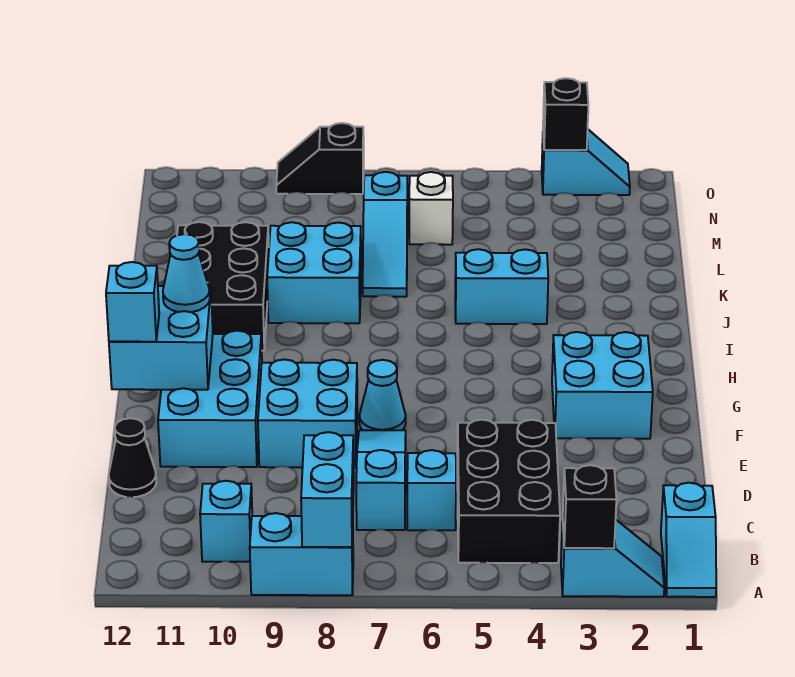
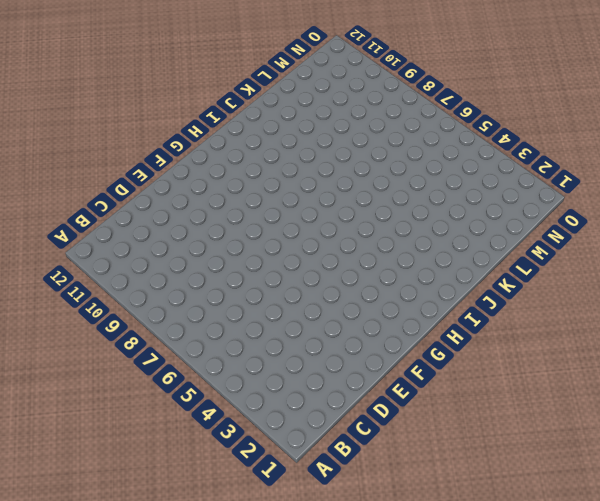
none -> cyan slope A1:B1 level 1 top B
none -> cyan slope A2:A3 level 1 top 3
none -> cyan brick A8:A9 level 1

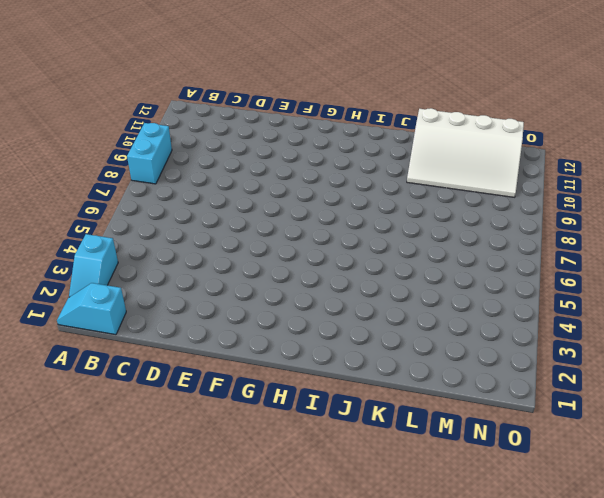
white slope K10:N12 level 1 top 12 -> black brick I10:K11 level 1
none -> black brick B4:D5 level 1
none -> cyan brick B10 level 1
none -> cyan brick C6 level 1

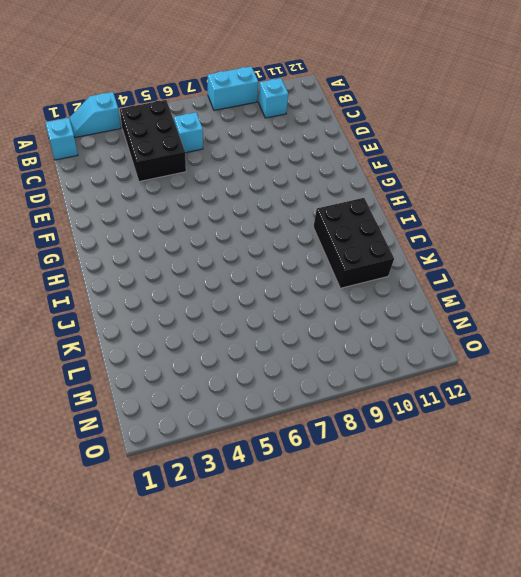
none -> cyan slope C7:E7 level 1 top C
none -> black cone D12 level 1
none -> cyan brick E8:F9 level 1

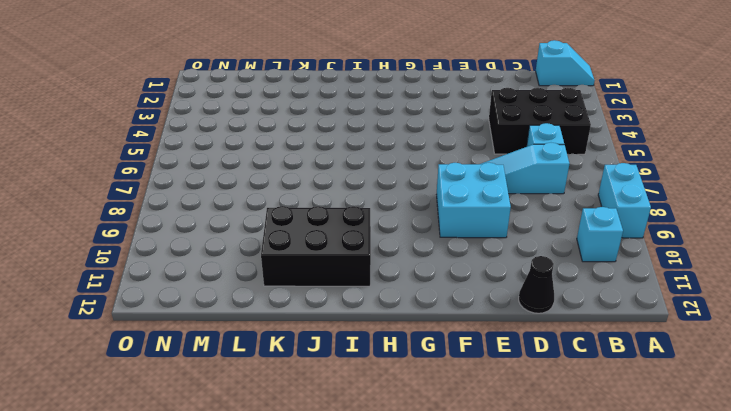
none -> cyan slope A2:A3 level 1 top 3
none -> cyan brick E10:G11 level 1
none -> cyan brick F2:G3 level 1

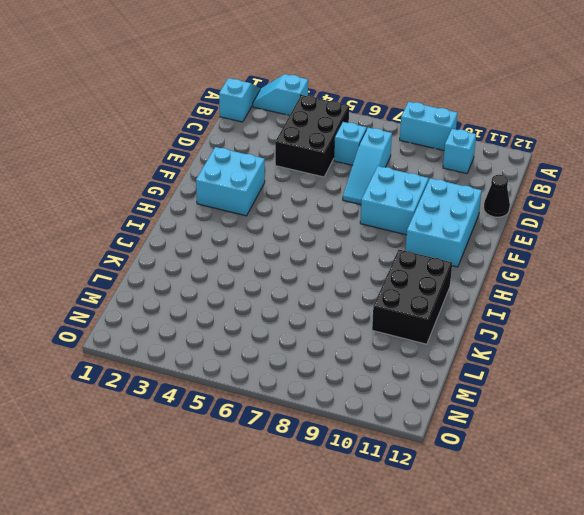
none -> cyan cone F7 level 1
none -> cyan brick J4:J5 level 1
none -> cyan brick J8:K9 level 1

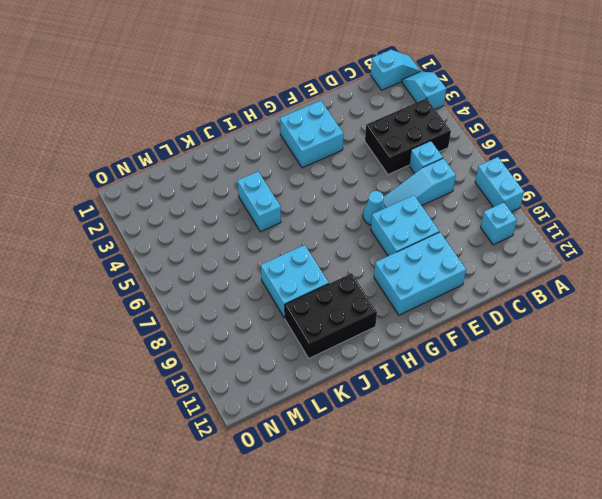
none -> black cone D12 level 1
none -> cyan slope K7:M7 level 1 top M
none -> white brick M6 level 1

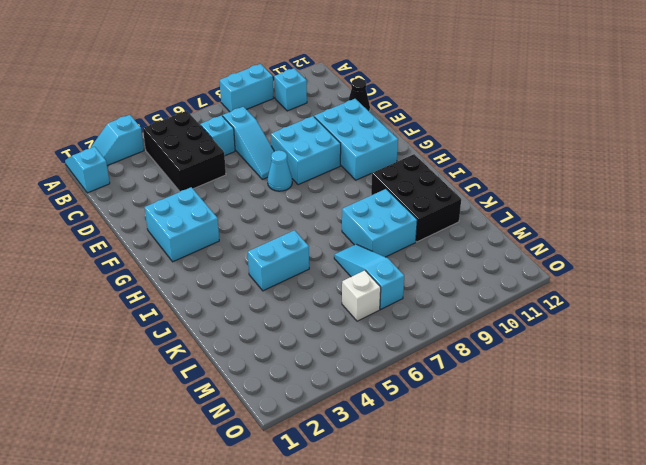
none -> cyan slope O2:O3 level 1 top 3
none -> black slope O8:O9 level 1 top 8
none -> black brick A3 level 2

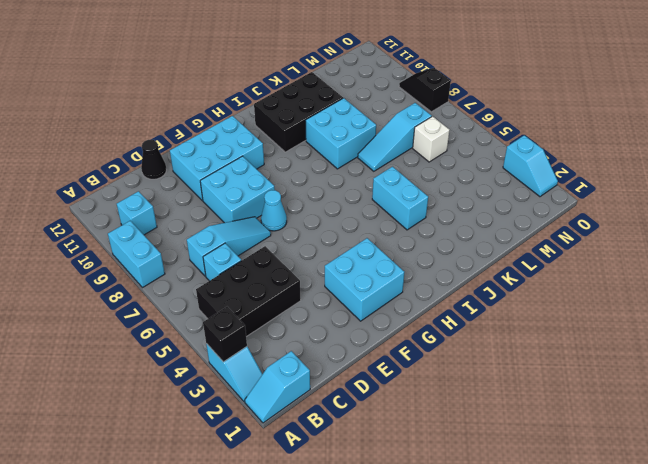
none -> cyan brick A8:B8 level 2
none -> cyan brick F11:G12 level 2
none -> black brick O3 level 2

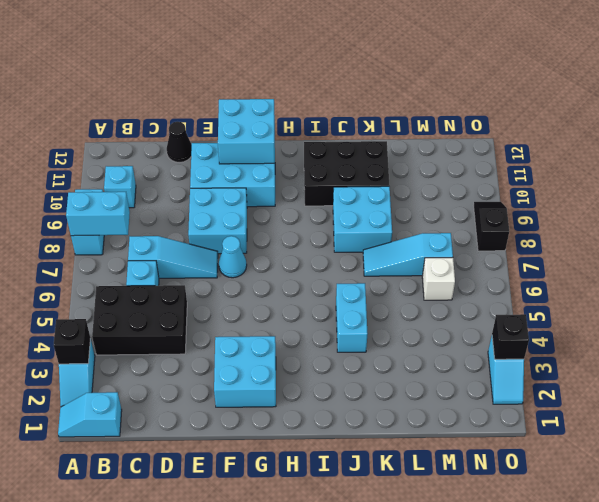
none -> cyan brick F12 level 3
none -> cyan cone G11 level 3

